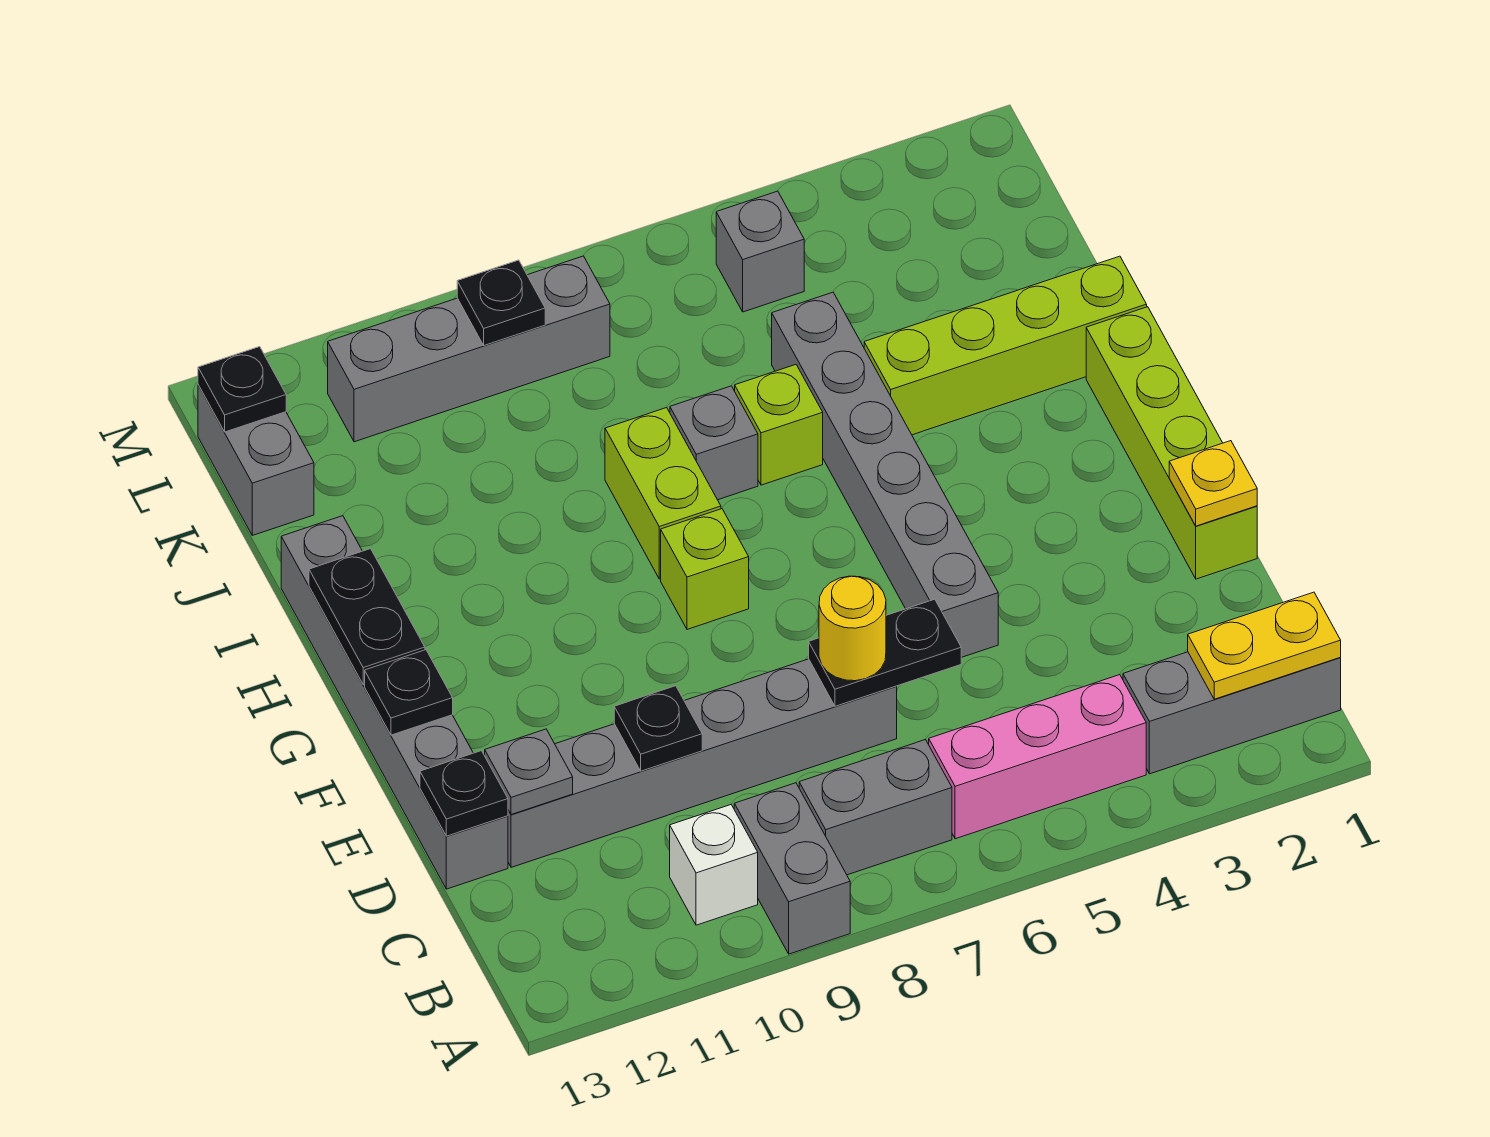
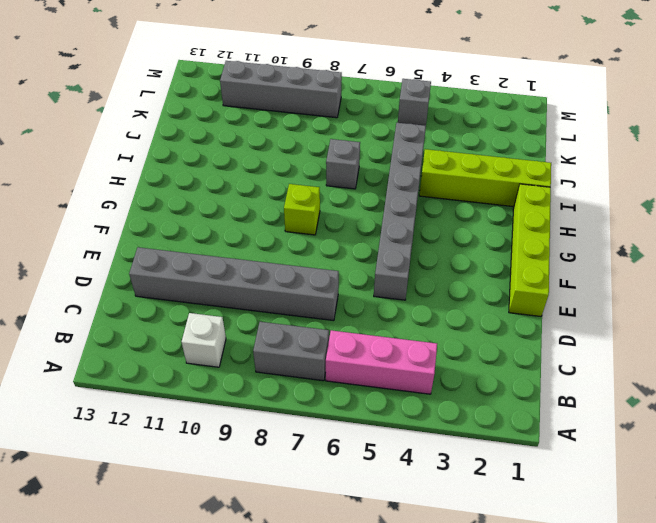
none -> grey brick A9:B9 level 1
none -> grey brick B1:B3 level 1
none -> grey brick D13:I13 level 1

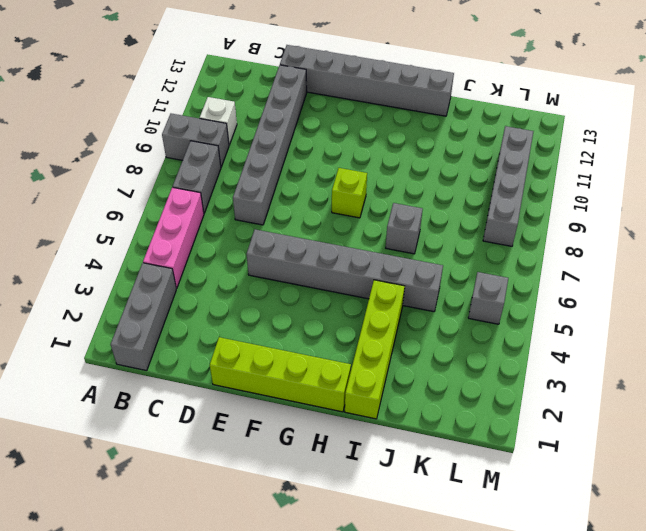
none -> lime brick H8:I8 level 1
none -> lime brick I6 level 1
none -> grey brick K13:L13 level 1

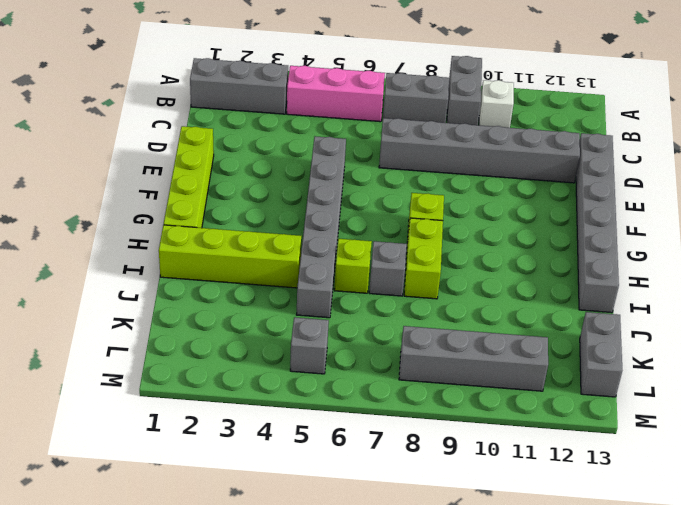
none -> yellow plate B1:B2 level 2
none -> black plate D6:D7 level 2
none -> black plate D10 level 2

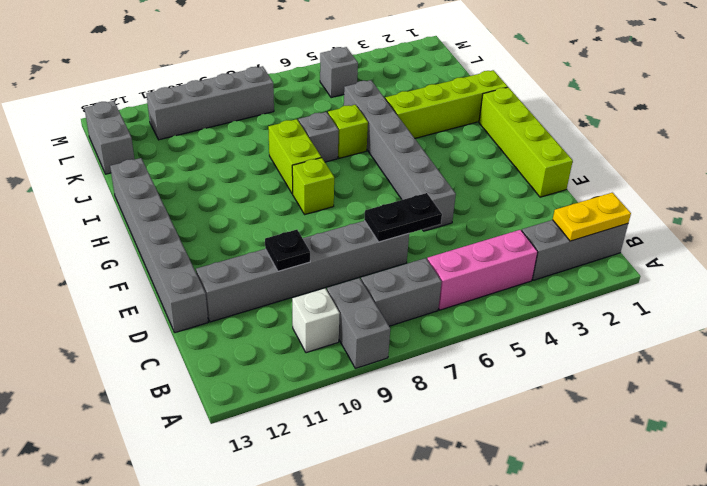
none -> grey plate D12 level 2
none -> black plate D13 level 2
none -> yellow plate E1 level 2

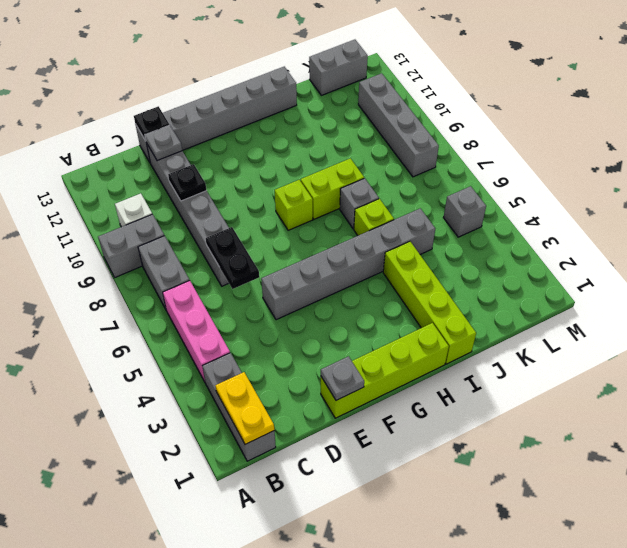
grey plate E1 level 2 -> yellow plate E1 level 2
none -> black plate F13 level 2
none -> black plate G13:H13 level 2
none -> black plate L9 level 2

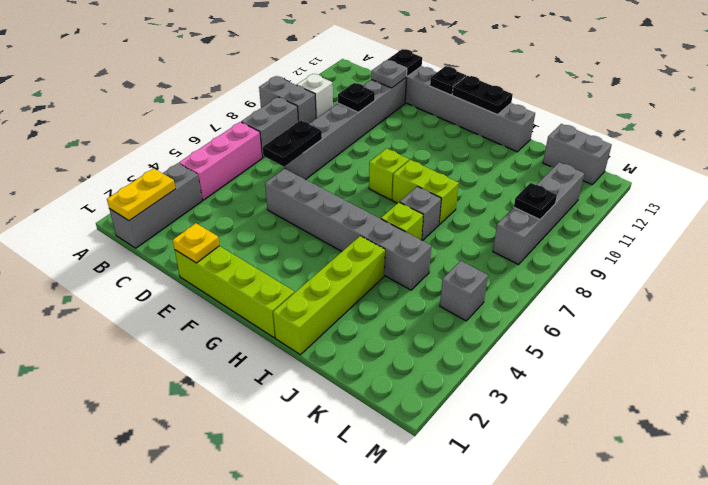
none -> black plate L13 level 2
none -> yellow round brick D7 level 3

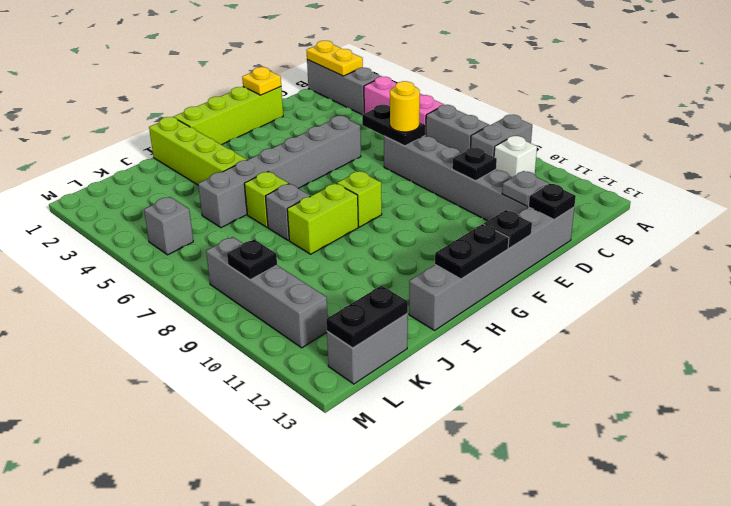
black plate K13:L13 level 2 -> black plate L13 level 2

